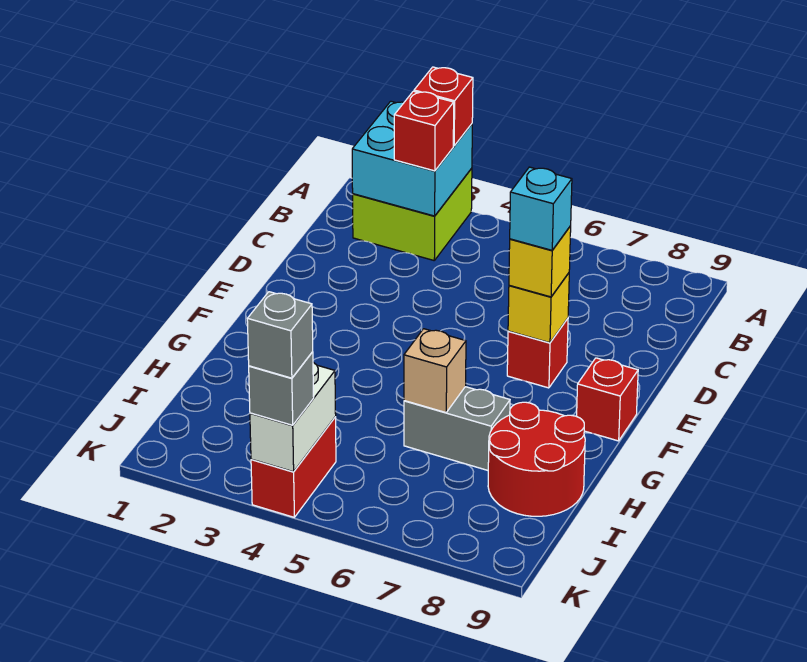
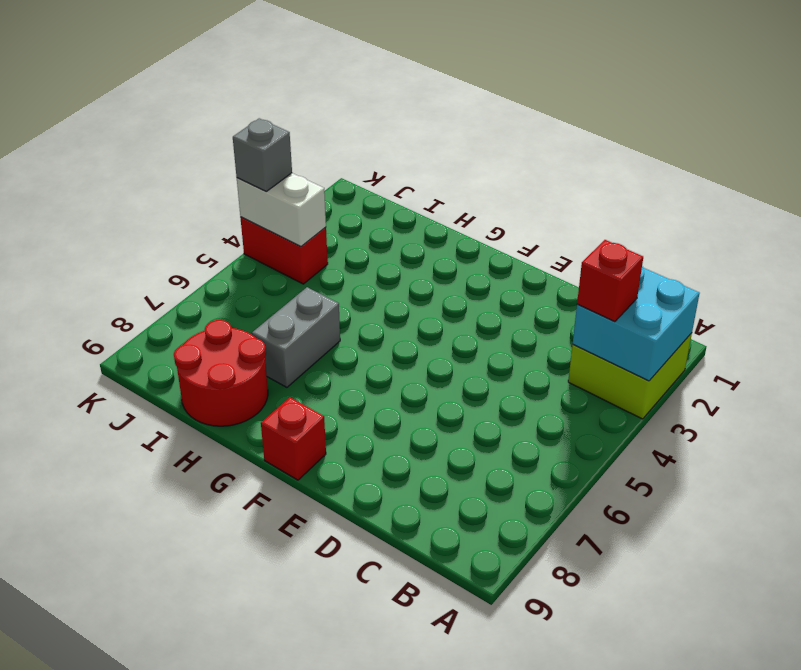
none -> red brick E7 level 1
none -> yellow brick E7 level 2
none -> tan brick H6 level 2

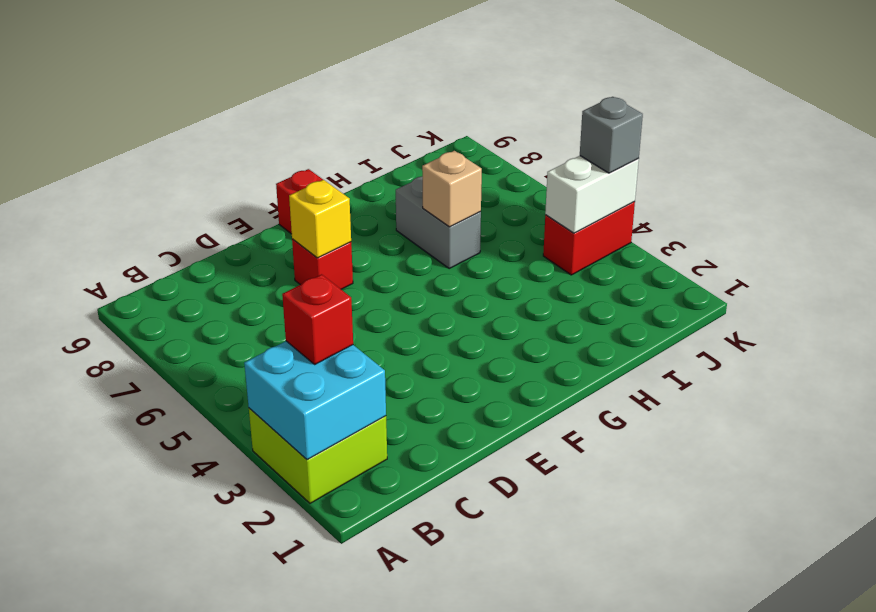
none -> red round brick H8:I9 level 1
none -> red brick A3 level 3
none -> yellow brick E7 level 3

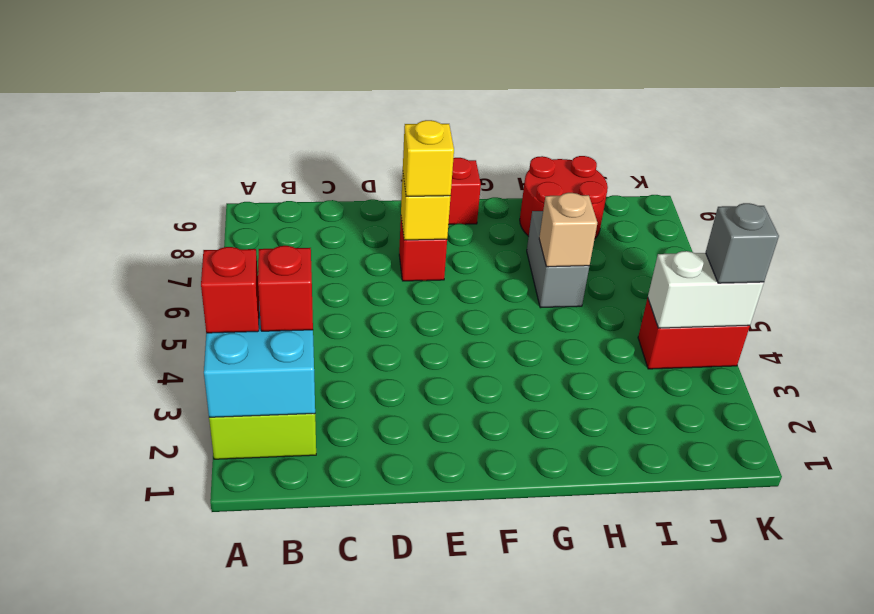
none -> cyan brick E7 level 4
none -> grey brick K4 level 4

